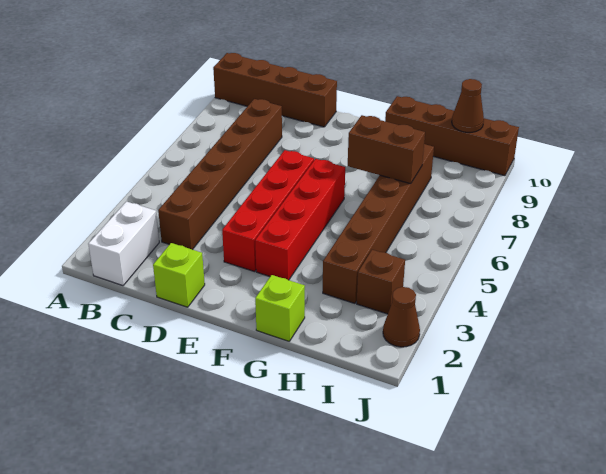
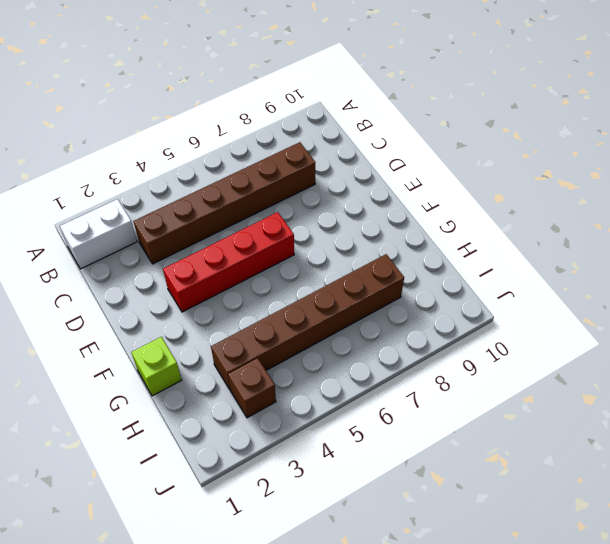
none -> brown brick A10:D10 level 1
none -> lime brick D1 level 1
none -> red brick F3:F6 level 1

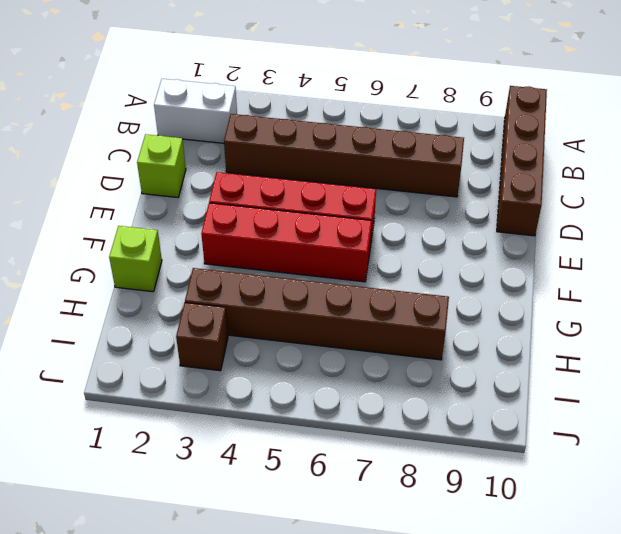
none -> brown brick G10:J10 level 1
none -> brown cone J2 level 1
none -> brown brick G7:H7 level 2

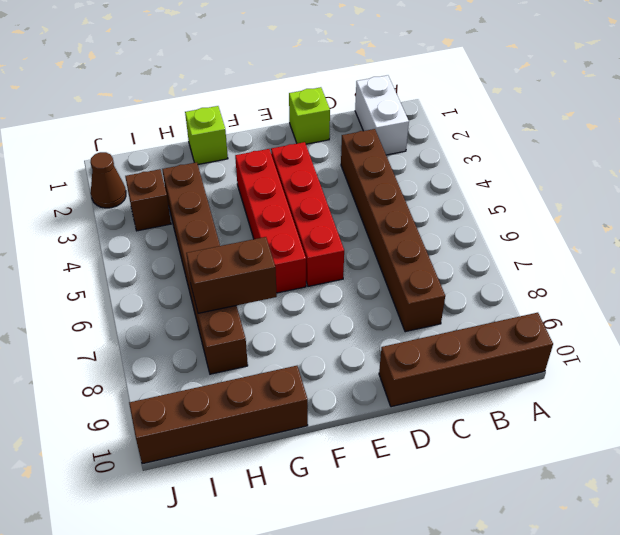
none -> brown cone I10 level 2

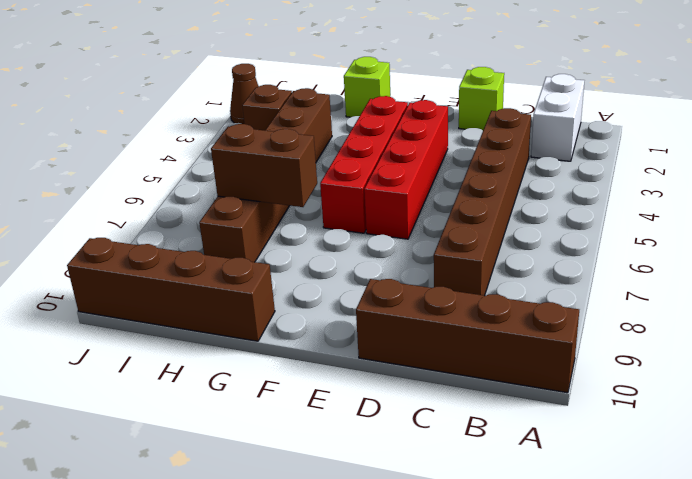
none -> brown cone I10 level 2

